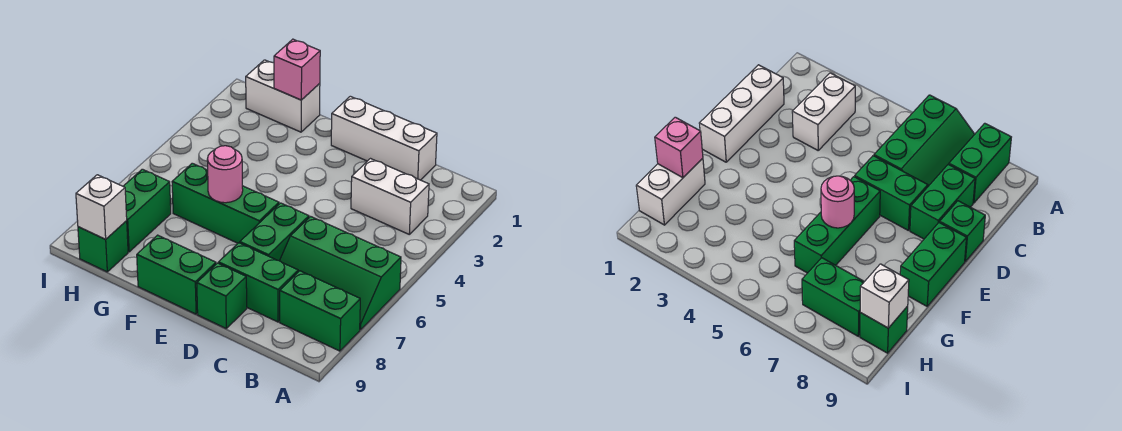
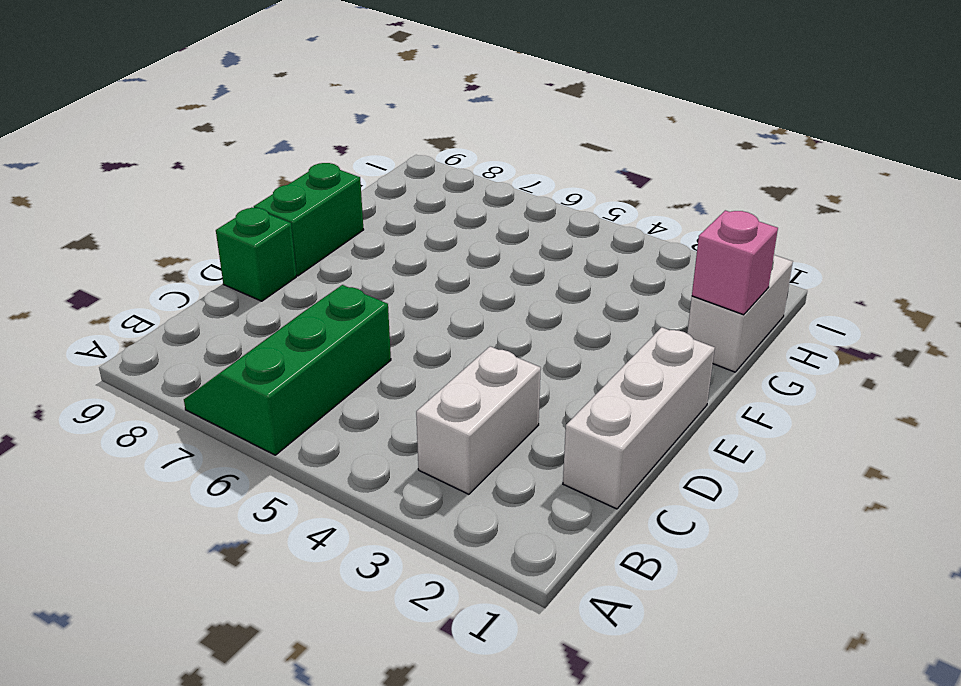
none -> green brick A8:B8 level 1
none -> green brick C8:D8 level 1
none -> green brick D6:D7 level 1

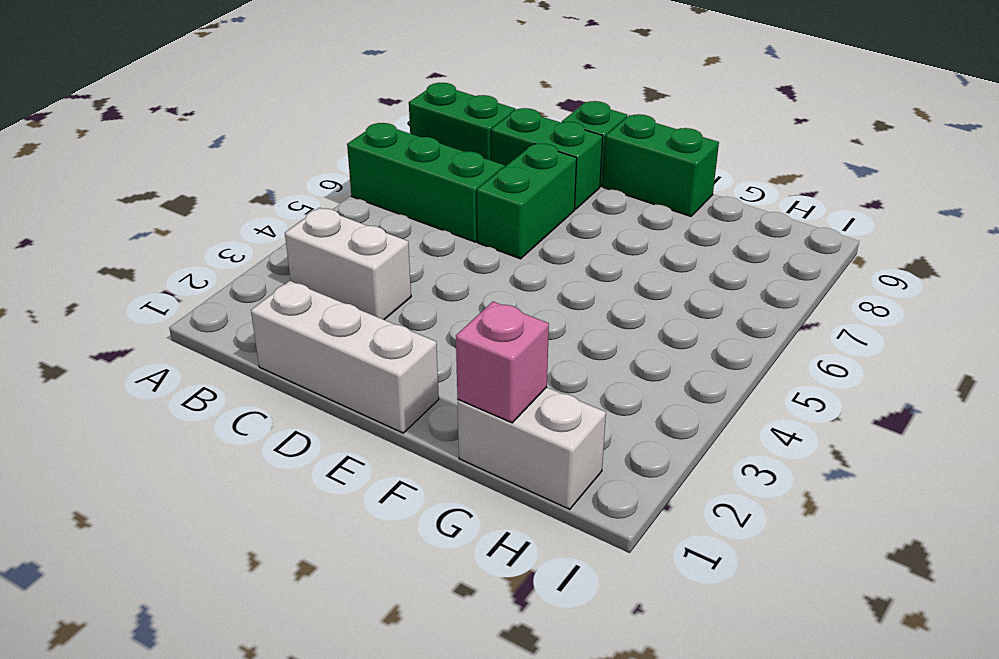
none -> green brick E6:G6 level 1
none -> green brick H7:H8 level 1
none -> green brick H9 level 1

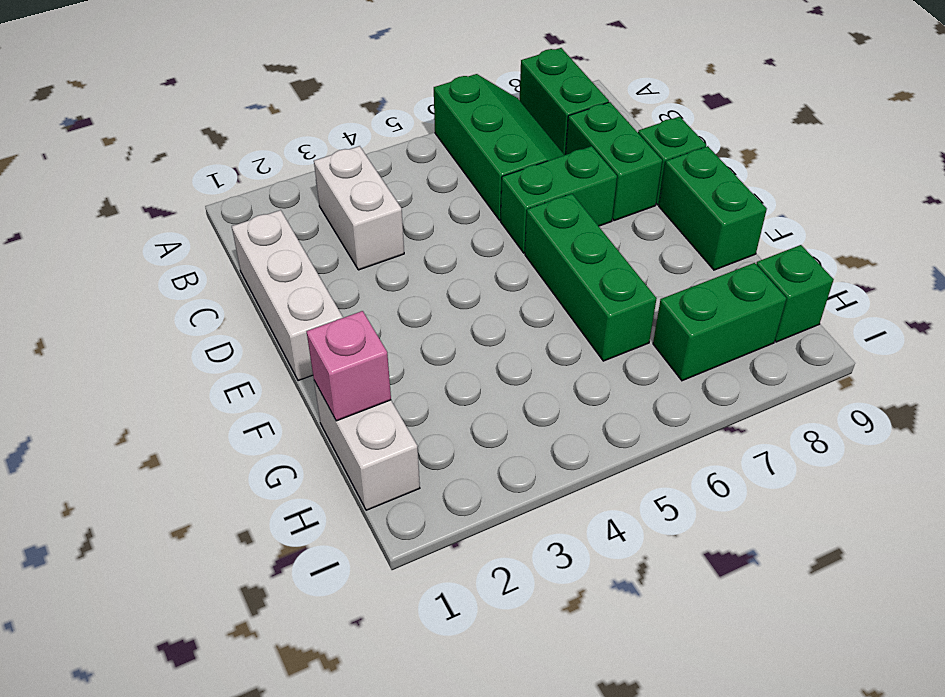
none -> pink round brick F6 level 2
none -> white brick H9 level 2

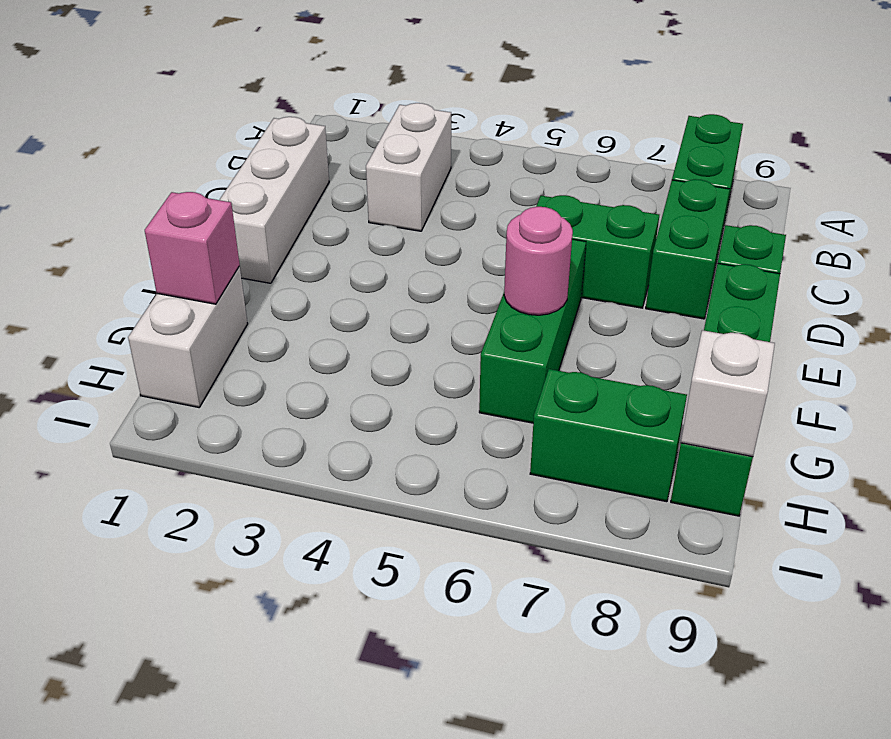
none -> green slope A6:C7 level 1 top 6

